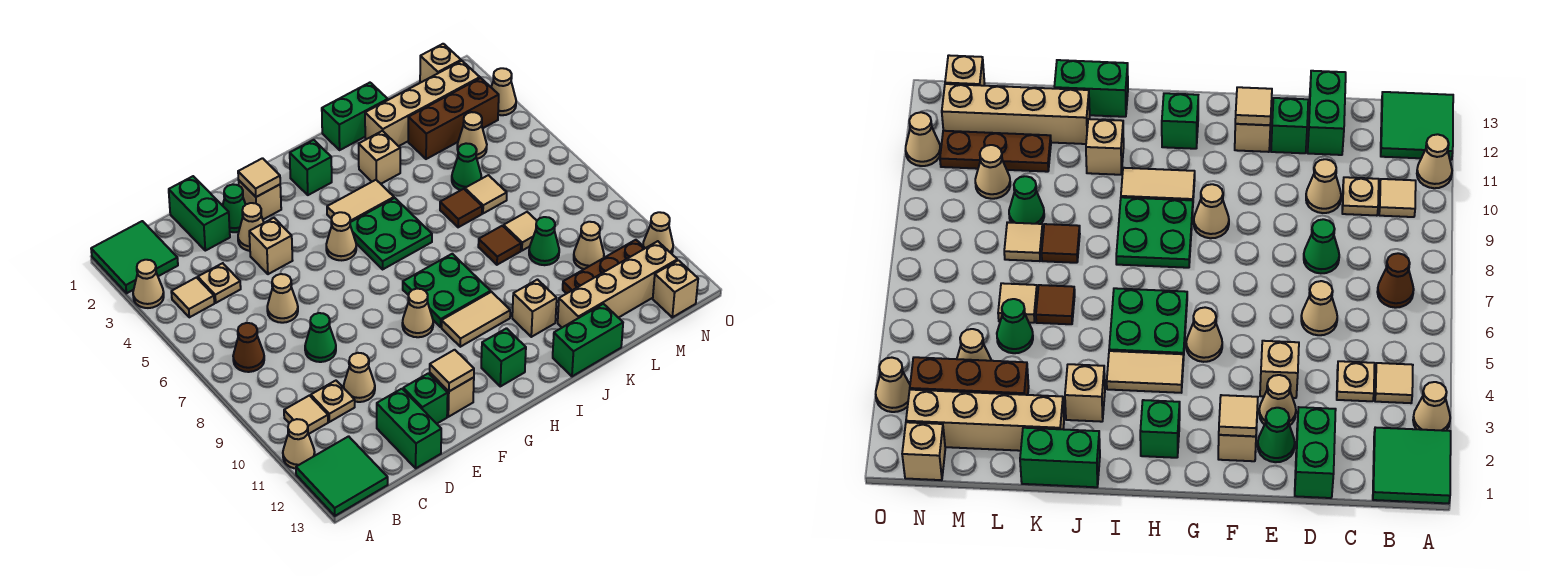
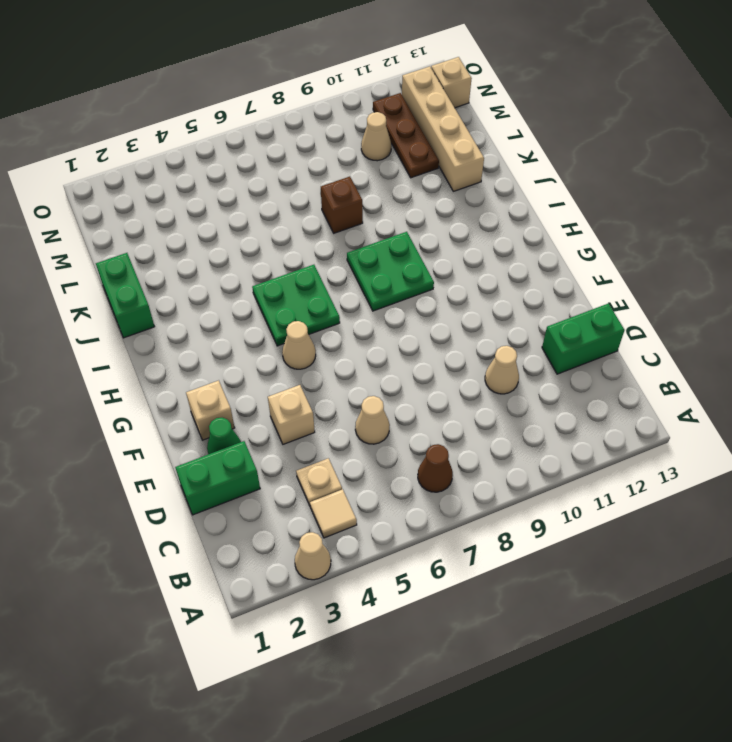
brown brick K8 level 1 -> brown tile K8 level 1
none -> green tile A1:B2 level 1
none -> tan cone A11 level 1
none -> green tile A12:B13 level 1
none -> tan tile B10 level 1

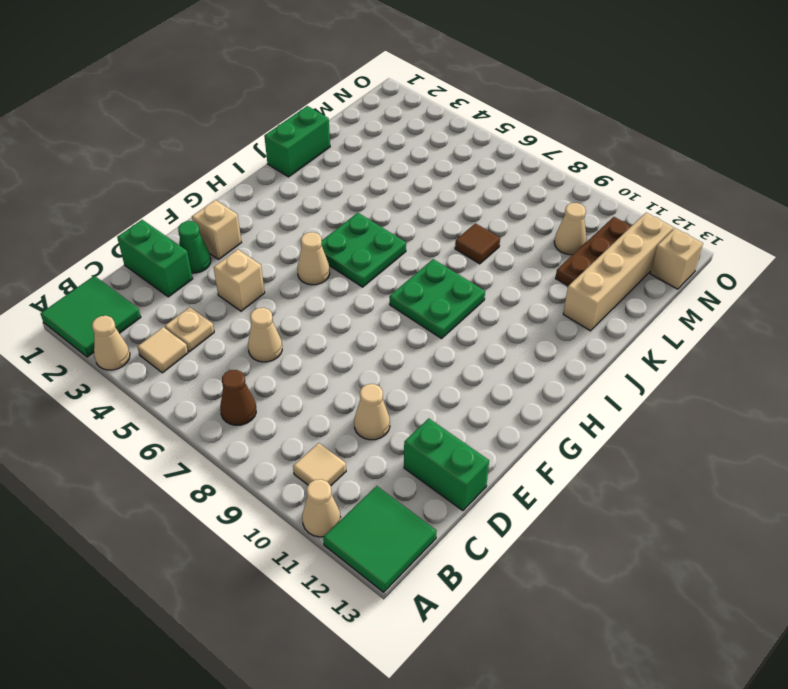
none -> tan plate C10 level 1
none -> green cone D8 level 1
none -> tan cone E3 level 1
none -> green brick E12 level 1

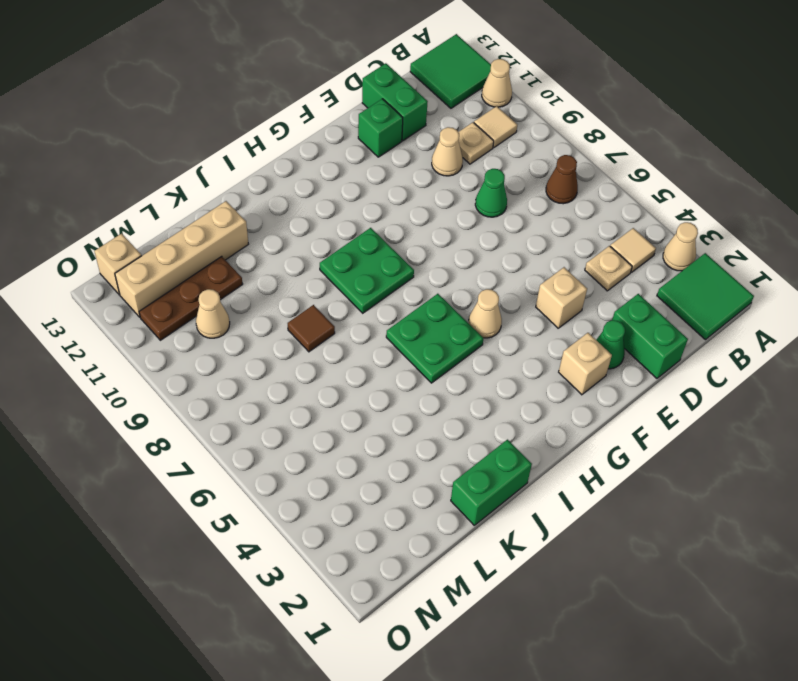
none -> tan cone D6 level 1
none -> tan cone E3 level 1
none -> tan brick F12 level 1
none -> tan cone G9 level 1

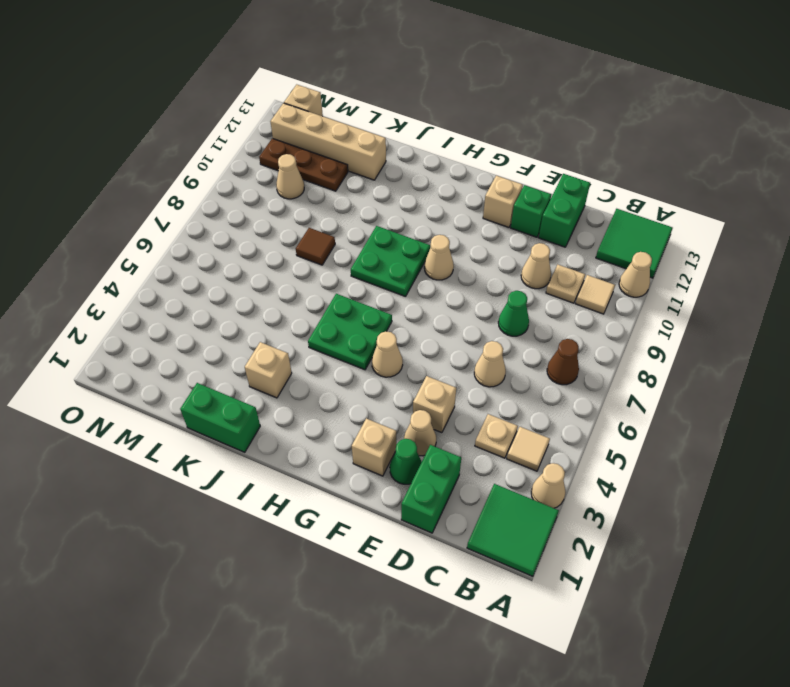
none -> green brick H2 level 1
none -> tan tile H4:I4 level 1
none -> tan tile H10:I10 level 1
none -> green brick H12 level 1

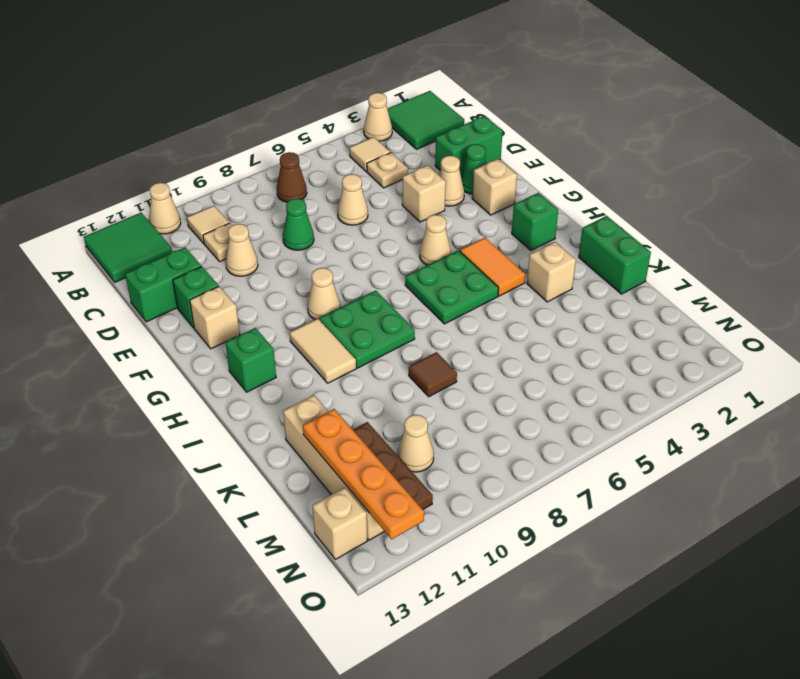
orange tile H4:I4 level 1 -> tan tile H4:I4 level 1
orange plate L12:O12 level 2 -> none
none -> tan brick J11 level 1
none -> green brick J13:K13 level 1
none -> tan brick K2:N2 level 1
none -> brown tile K6 level 1

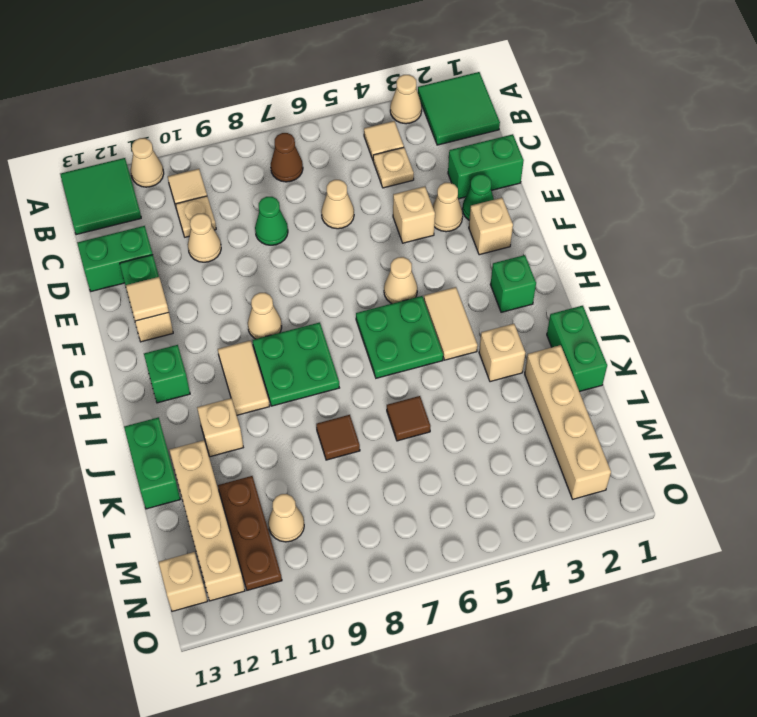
none -> brown brick L3:N3 level 1
none -> green cone L5 level 1
none -> tan tile L6 level 1
none -> tan tile L8 level 1

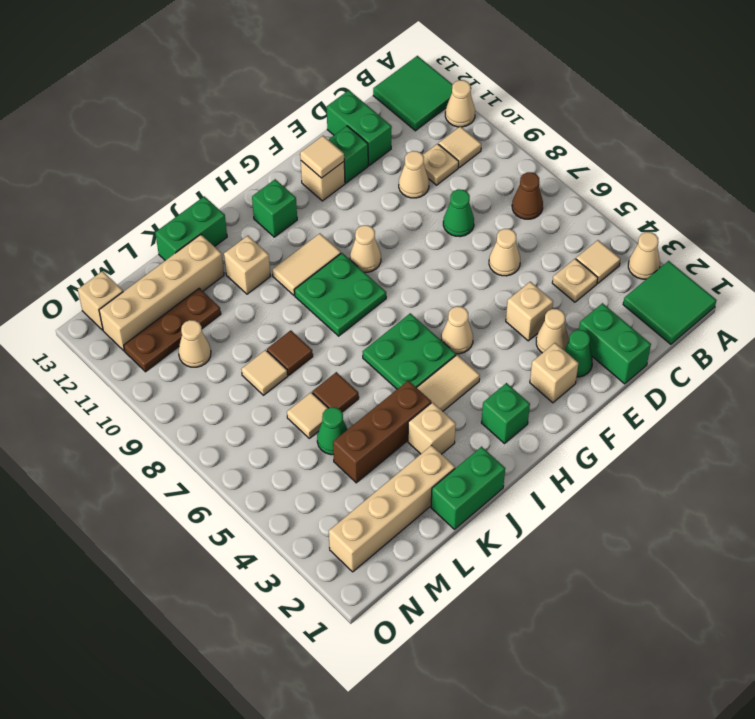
brown brick J4:L4 level 1 -> brown brick L3:N3 level 1
none -> green cone L9 level 1
none -> tan cone M4 level 1
none -> tan brick N1 level 1
none -> tan cone O3 level 1

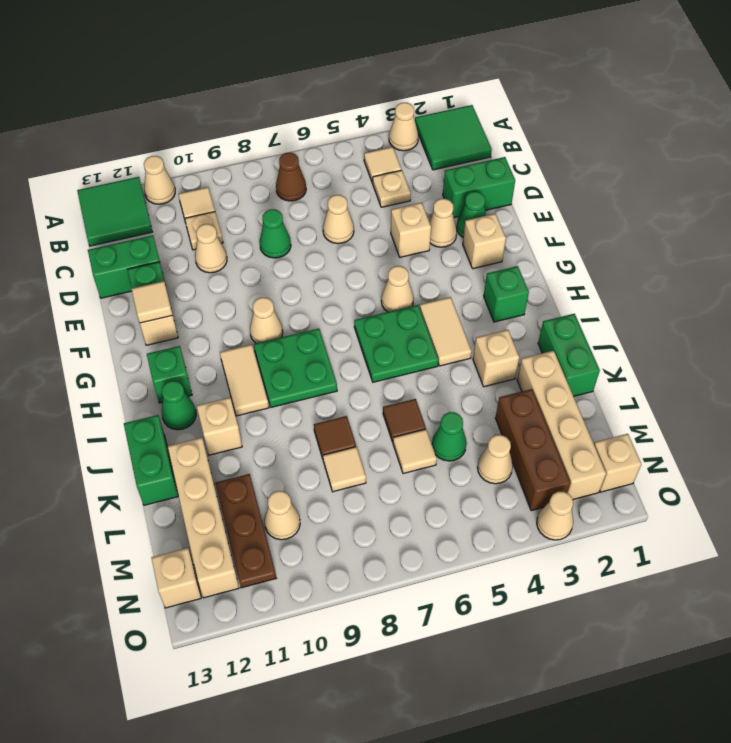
green cone I12 level 1 -> green cone L9 level 1
none -> tan cone O11 level 1
none -> tan tile F2 level 2

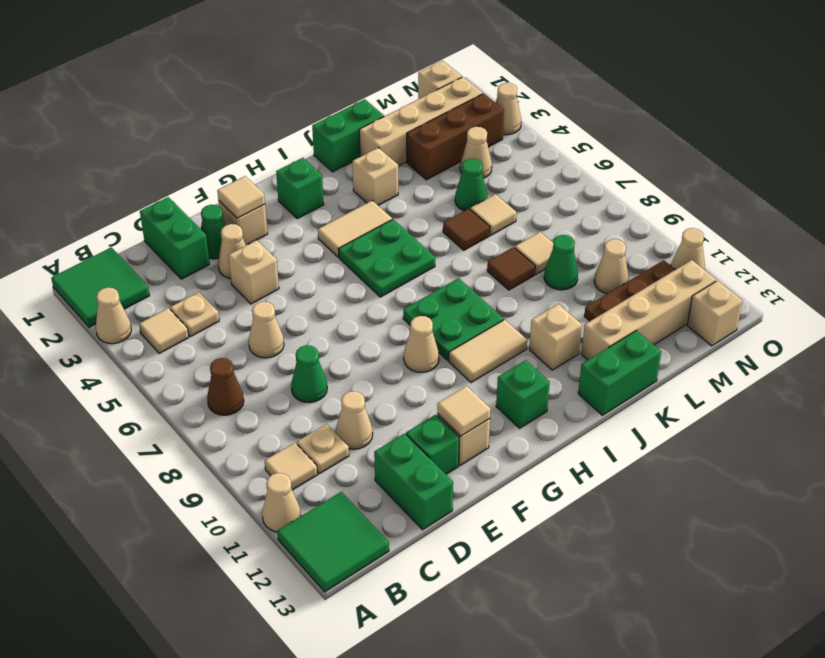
none -> tan cone G5 level 1

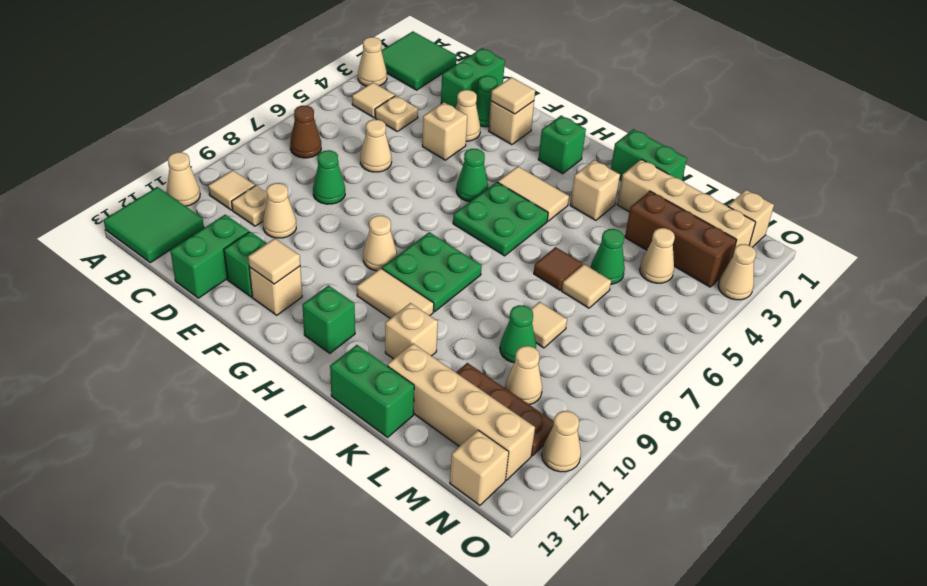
green cone G5 level 1 -> tan cone G5 level 1
none -> brown tile K8 level 1

